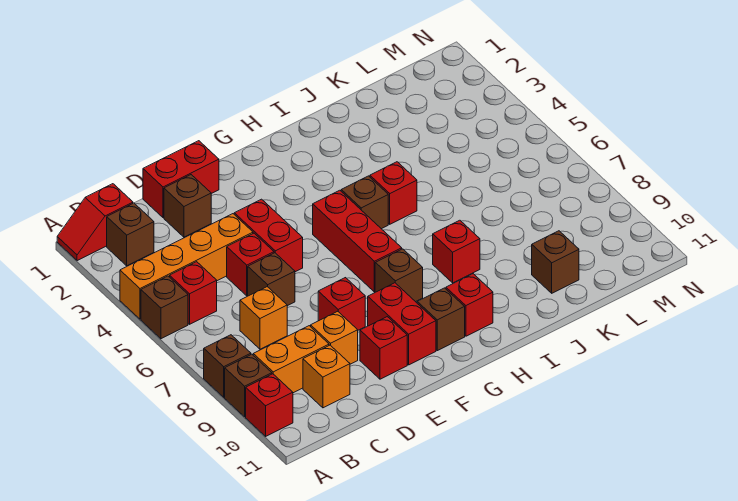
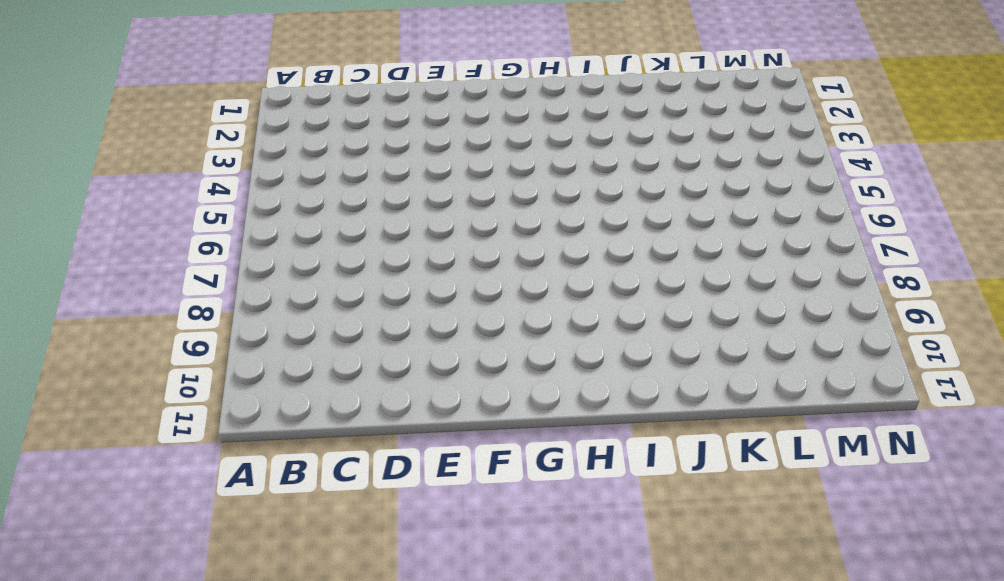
none -> red slope A1:B1 level 1 top B
none -> orange brick A4:D4 level 1
none -> brown brick A5 level 1

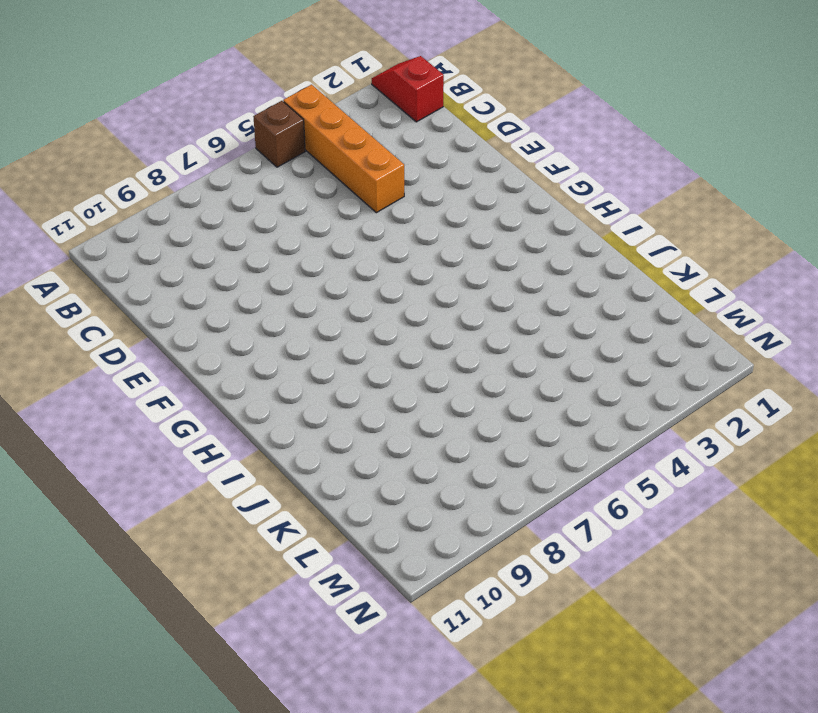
none -> brown brick A8 level 1
none -> brown brick A9 level 1
none -> red brick A10 level 1

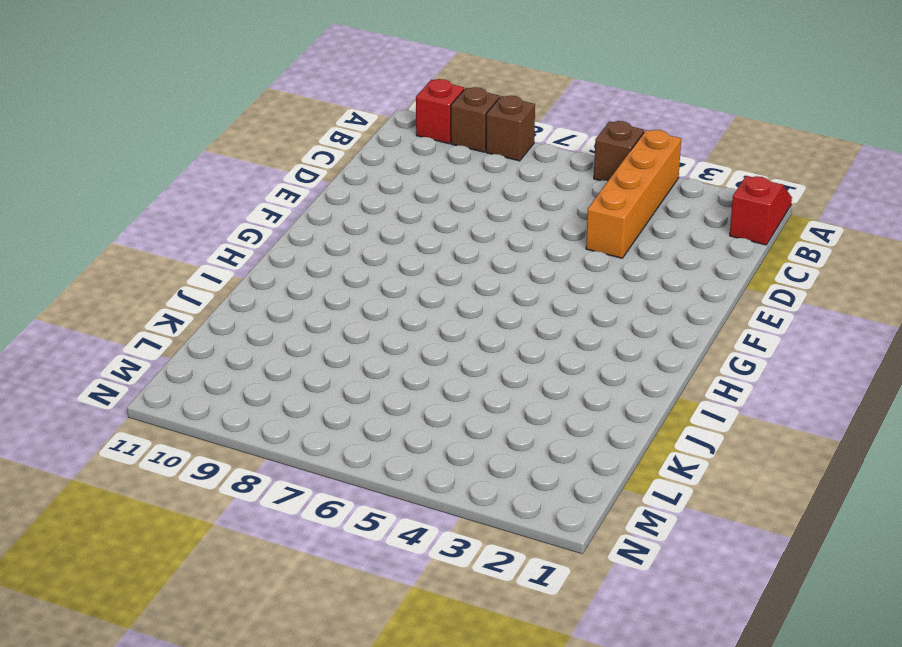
none -> brown brick B2 level 1
none -> red brick B5 level 1
none -> orange brick B9:C9 level 1

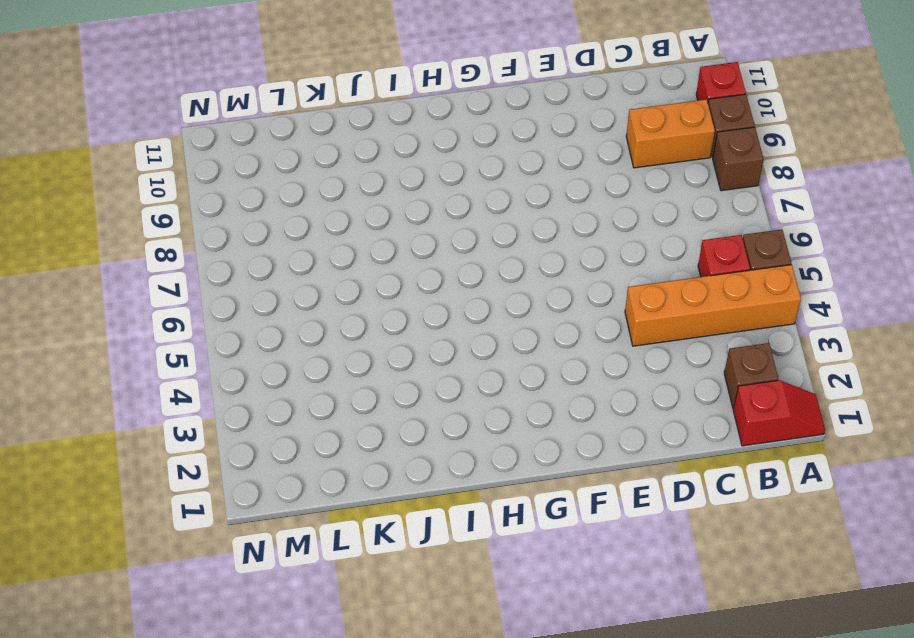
none -> orange brick C7 level 1
none -> orange brick C10 level 1
none -> red brick D1:E1 level 1

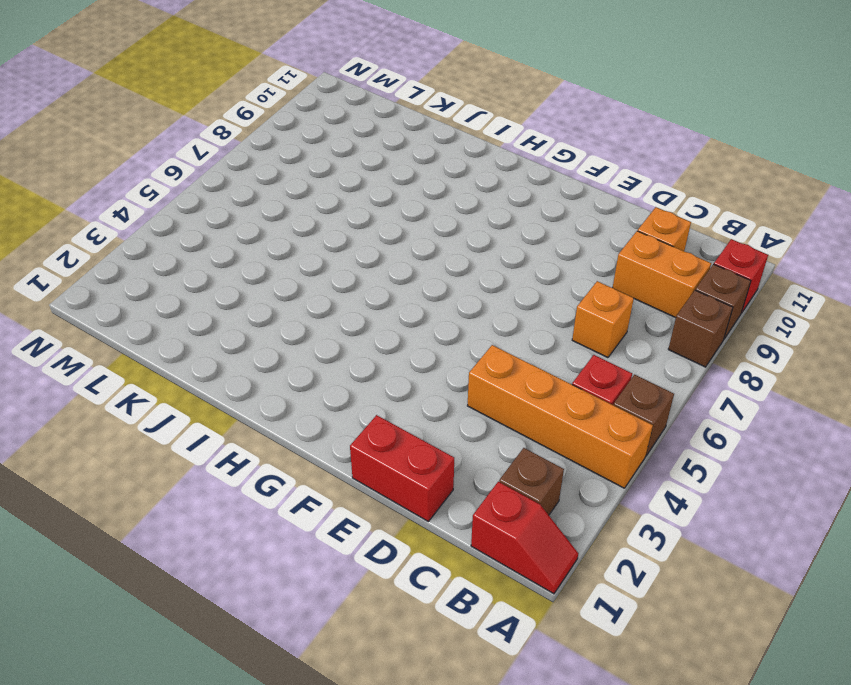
none -> brown brick D2 level 1
none -> red brick D5 level 1
none -> brown brick D6 level 1

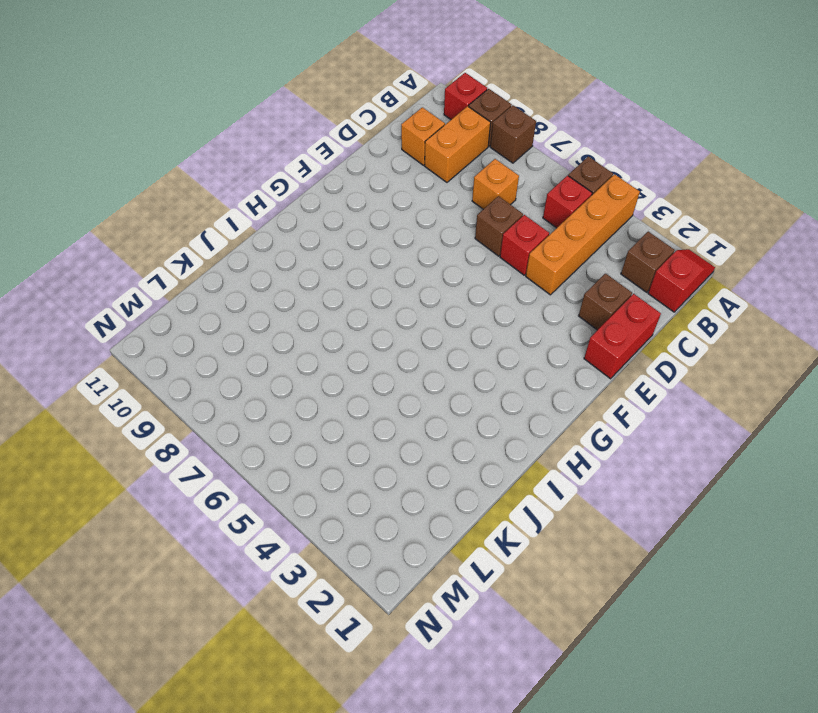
none -> orange brick D9 level 1
none -> red brick E4:E5 level 1
none -> red brick E8 level 1

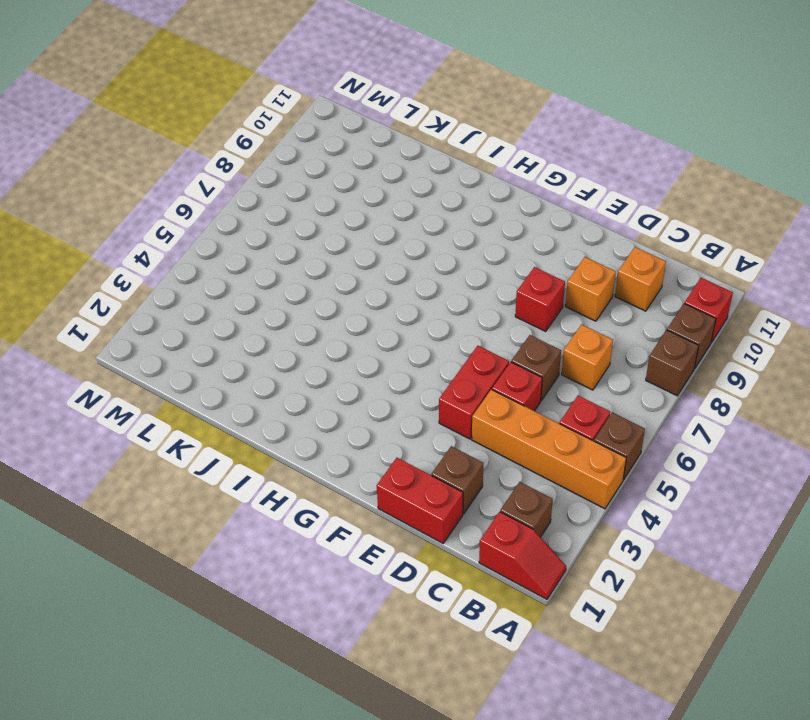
none -> orange brick B9:C9 level 1
none -> red brick E10 level 1
none -> red brick F9:F10 level 1

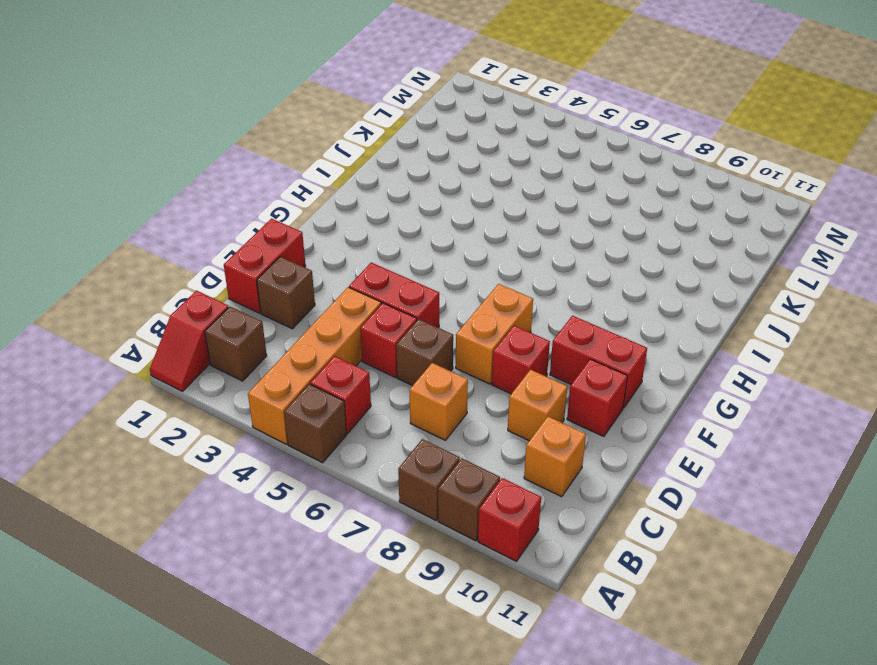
orange brick E7:F7 level 1 -> orange brick B9:C9 level 1
none -> red brick G5:G7 level 1
none -> brown brick G8 level 1
none -> brown brick G10 level 1

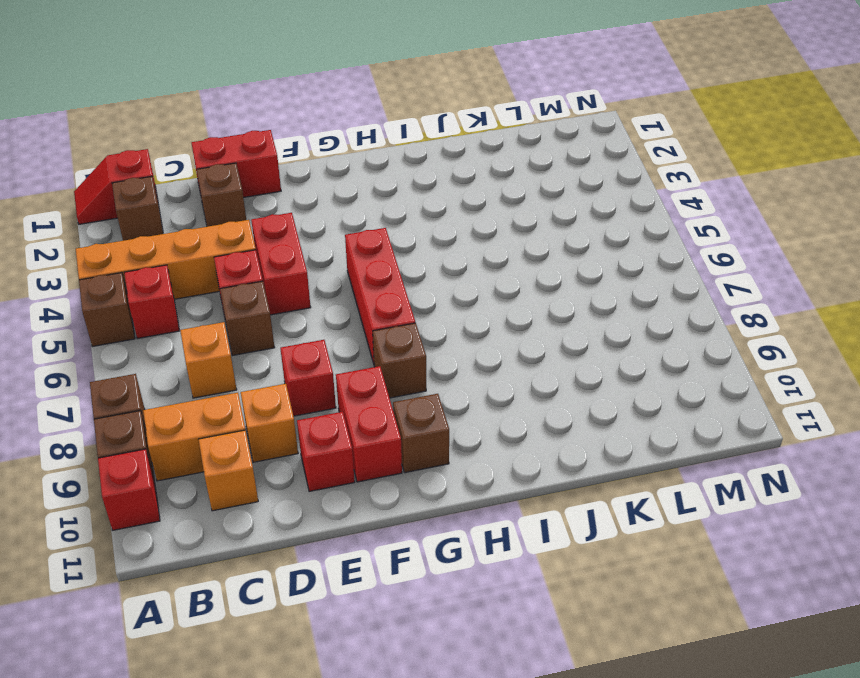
none -> brown brick H5 level 1
none -> red brick H10 level 1
none -> red brick I5 level 1

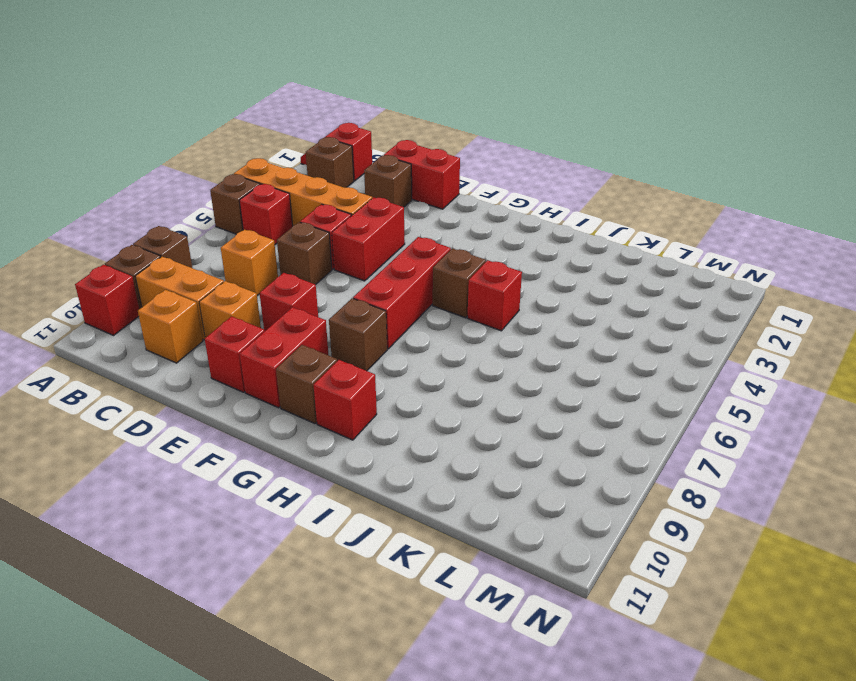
none -> red brick I8 level 1
none -> brown brick K10 level 1

